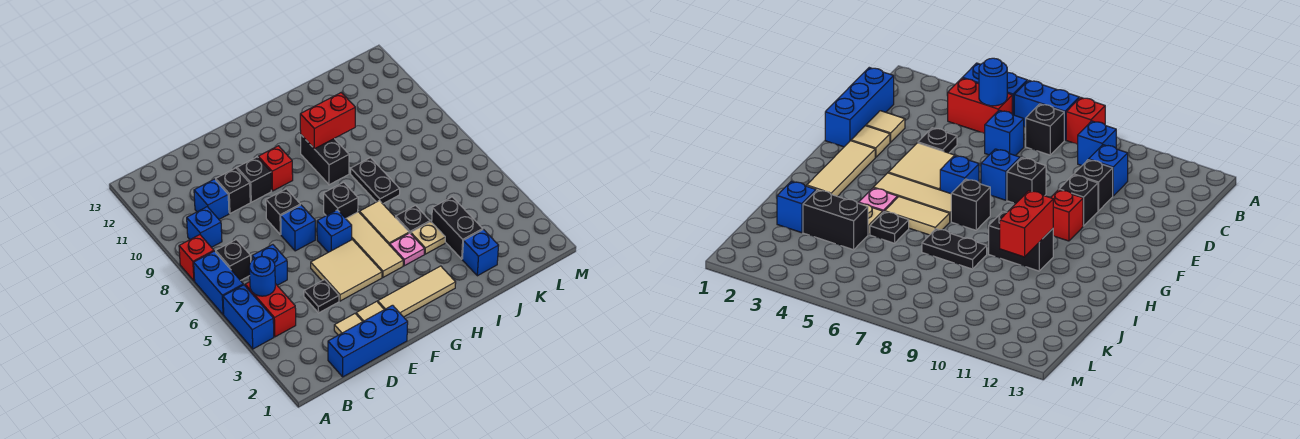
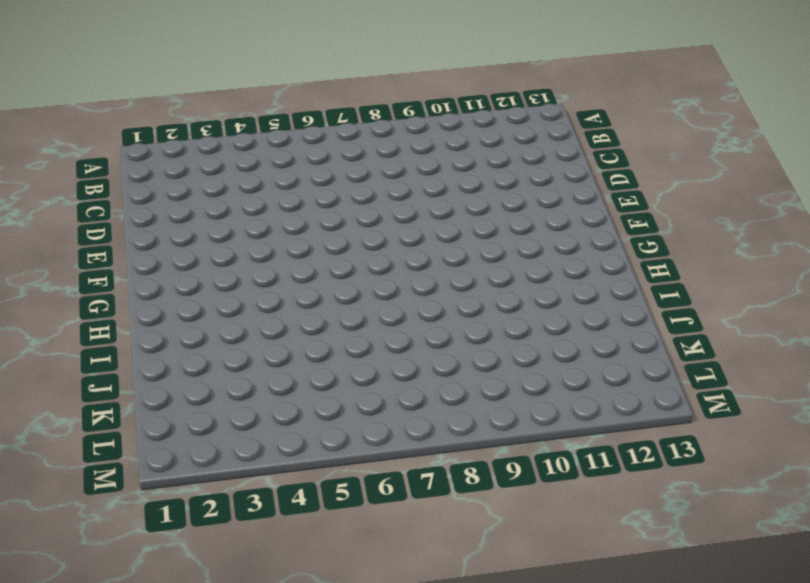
none -> blue brick A4:A5 level 1
none -> blue brick A6:A7 level 1
none -> red brick A8 level 1
none -> red brick B4:B5 level 1

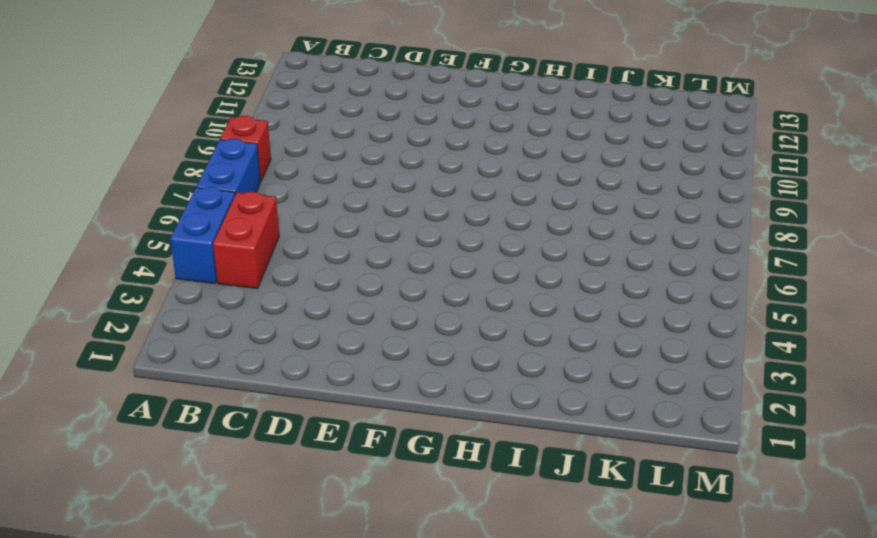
none -> black brick B7 level 1
none -> blue brick B9 level 1
none -> blue brick C1:E1 level 1
none -> blue brick C6 level 1

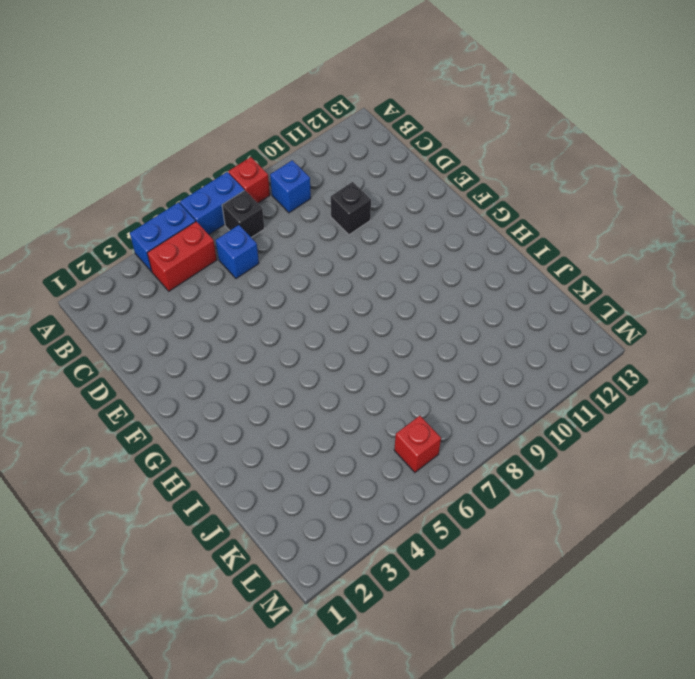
red brick L6 level 1 -> red brick F10 level 1
none -> blue brick C1:E1 level 1
none -> blue brick C10 level 1
none -> tan tile D2 level 1
none -> black plate D4 level 1

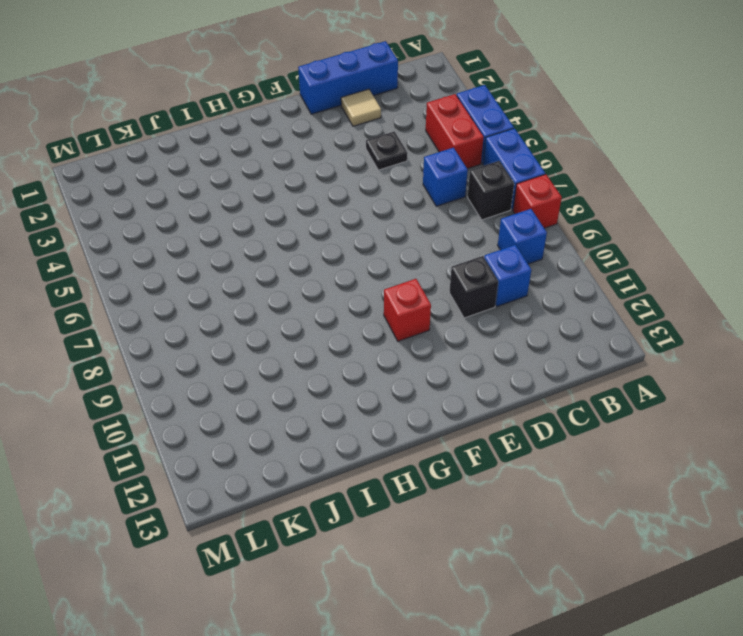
none -> tan tile E2 level 1
none -> tan tile E4:F5 level 1
none -> blue brick E7 level 1
none -> black brick E8 level 1

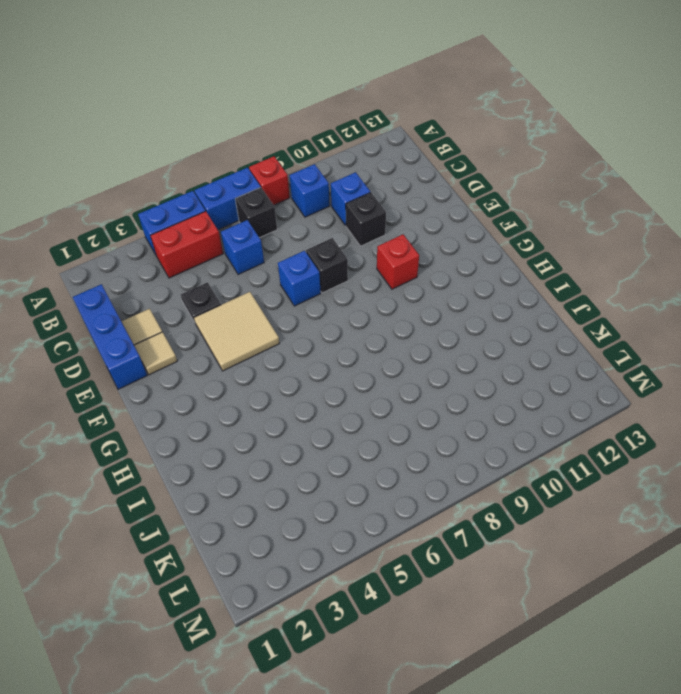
none -> black brick E10 level 1
none -> tan tile F2:H2 level 1
none -> blue brick F6 level 1
none -> tan tile G4:G6 level 1

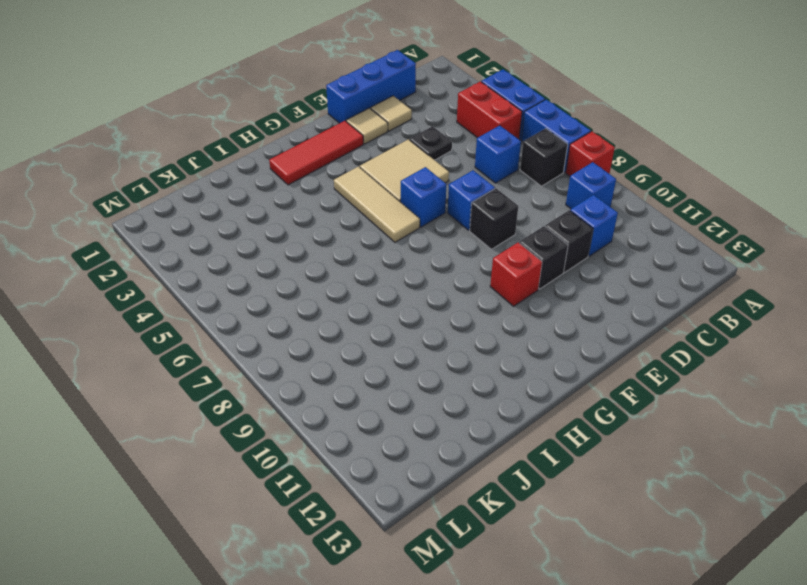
red tile F2:H2 level 1 -> tan tile F2:H2 level 1
none -> black brick G7 level 1
none -> pink plate H4 level 1
none -> tan tile H5:H6 level 1
none -> black brick H9:H10 level 1

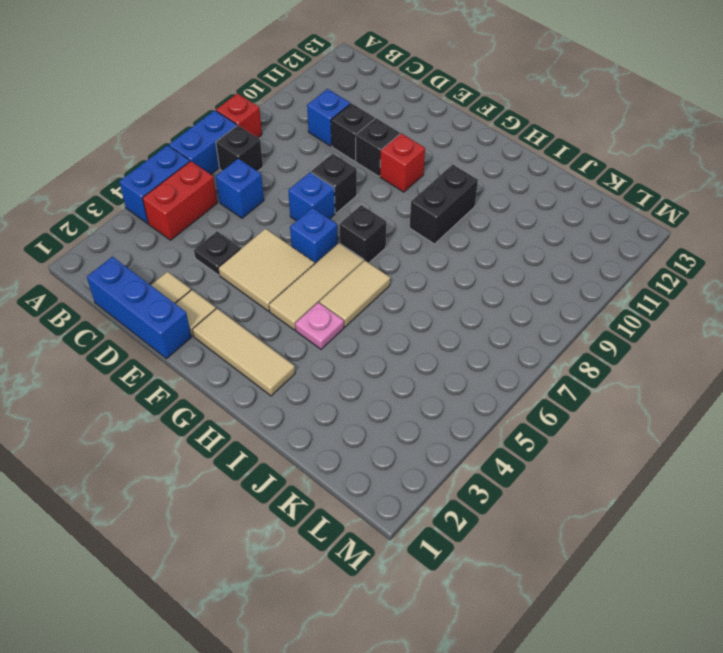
none -> blue brick B9 level 1
none -> tan plate I4 level 1
none -> black plate I5 level 1
none -> black plate I7:I8 level 1

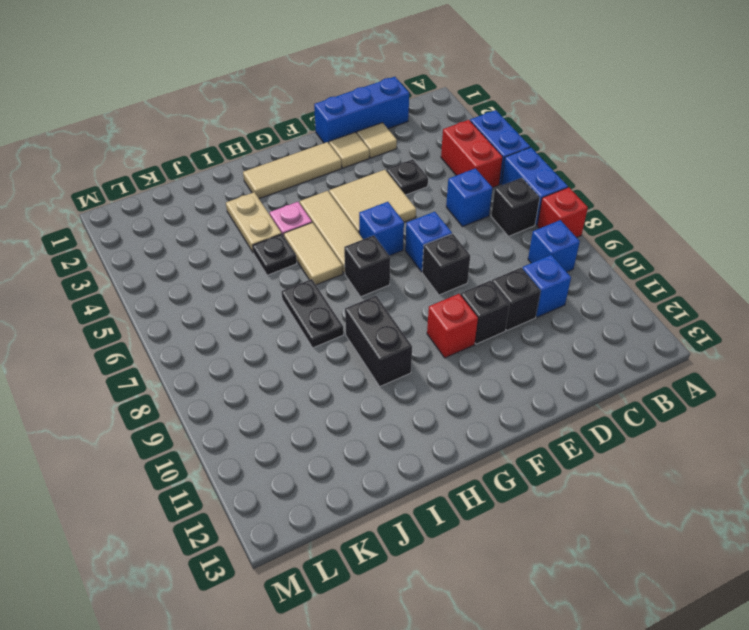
tan plate I3:I4 level 1 -> tan plate I4 level 1
none -> blue brick J2 level 1
none -> black brick J3:J4 level 1
none -> blue round brick B5 level 2
none -> red brick H10:I10 level 2

